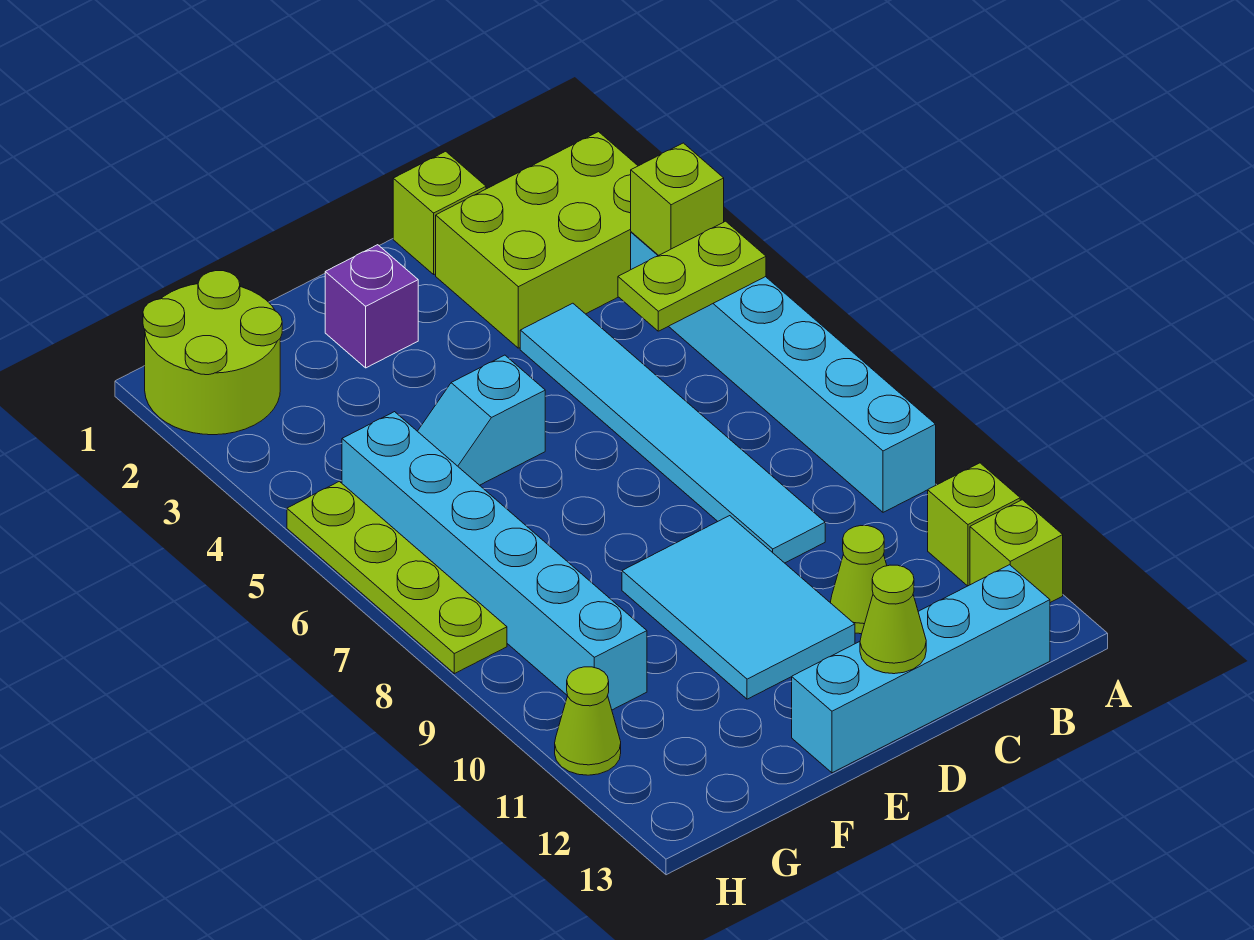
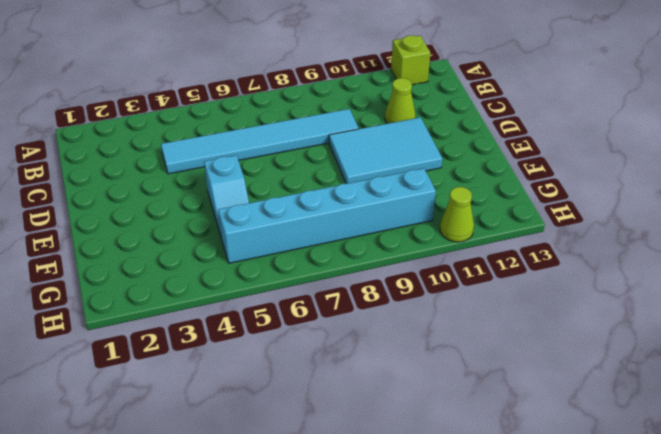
none -> lime brick A2:C3 level 1
none -> cyan brick A4:A9 level 1
none -> lime brick A11 level 1

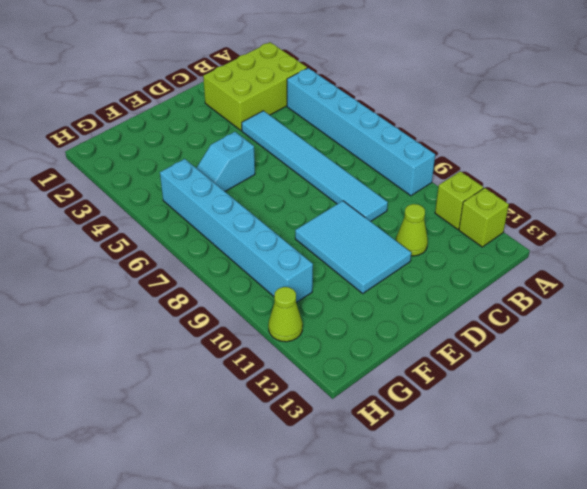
none -> cyan brick B13:E13 level 1
none -> lime brick C1 level 1
none -> purple brick E2 level 1

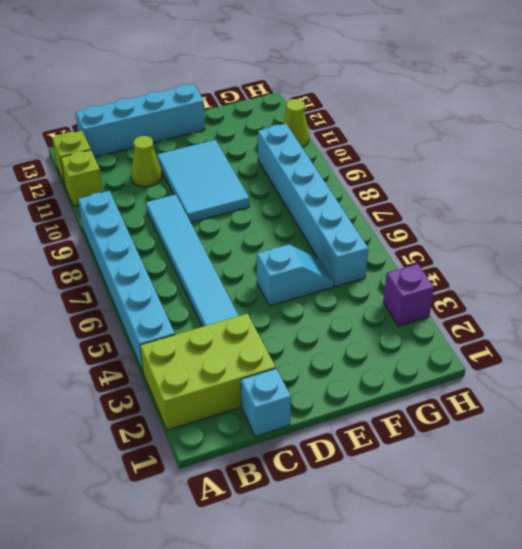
cyan brick C1 level 1 -> lime brick C1 level 1
purple brick H3 level 1 -> purple brick E2 level 1
none -> lime round brick G1:H2 level 1
none -> lime plate H5:H8 level 1
none -> lime brick A4 level 2

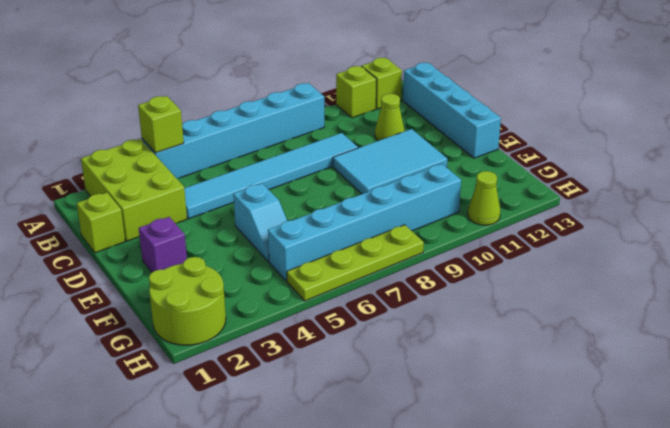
none -> lime plate A5:B5 level 2
none -> lime cone D13 level 2

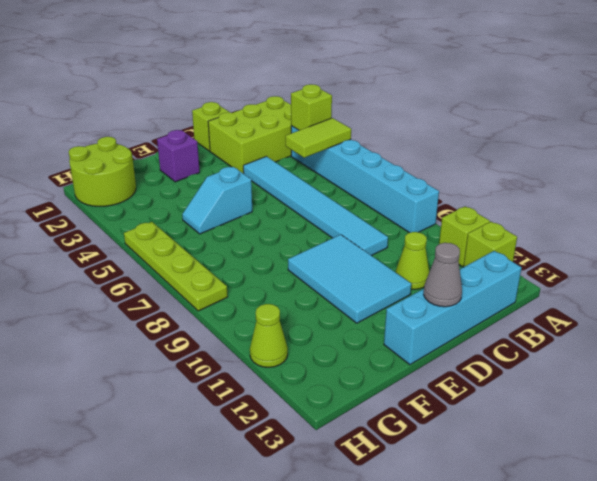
lime tile A5:B5 level 2 -> lime plate A5:B5 level 2
grey cone D13 level 2 -> lime cone D13 level 2
none -> cyan brick G5:G10 level 1

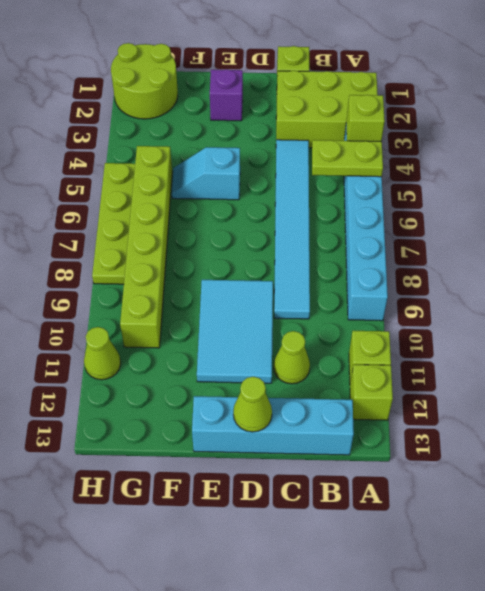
lime brick G5:G10 level 1 -> cyan brick G5:G10 level 1

